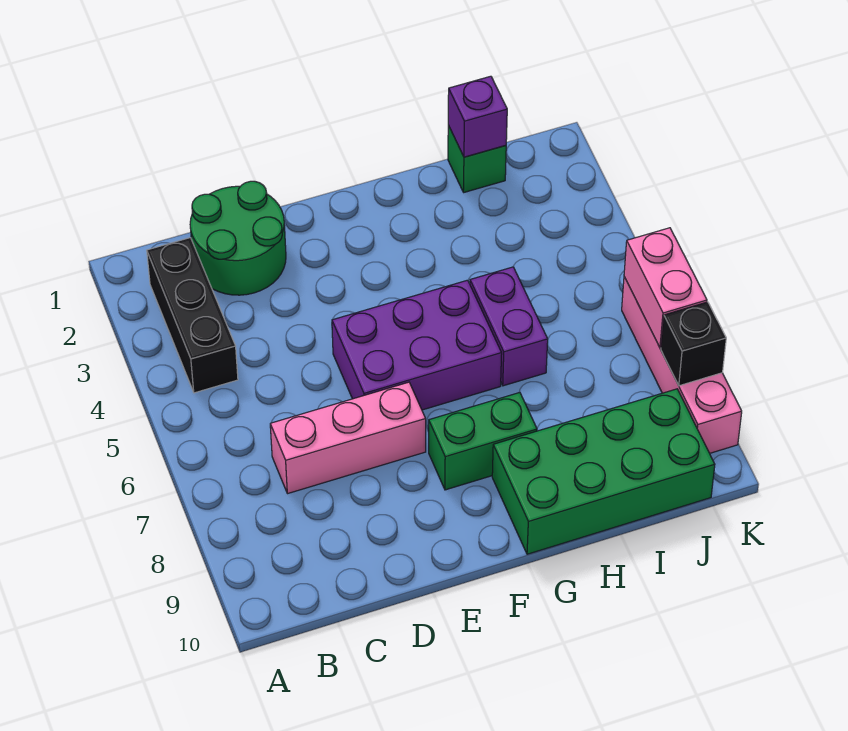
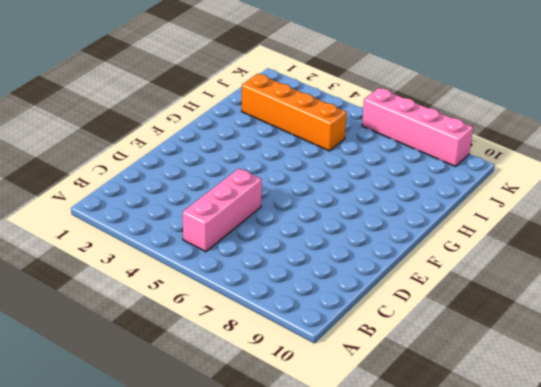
pink brick B5:D5 level 1 -> pink brick C7:E7 level 1
orange brick I2:I5 level 1 -> none
none -> black brick B2:B4 level 1
none -> green round brick C1:D2 level 1
none -> purple brick E5:G6 level 1

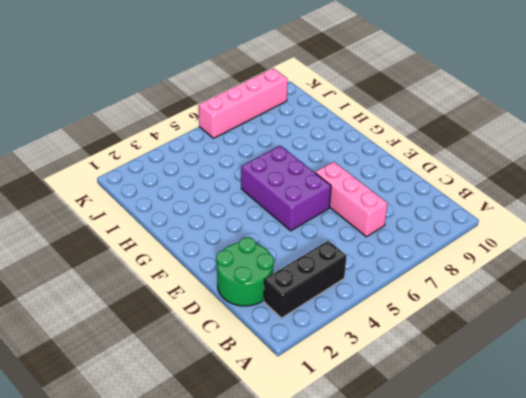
none -> green brick F8:G8 level 1
none -> green brick G9:J10 level 1
none -> purple brick H5:H6 level 1

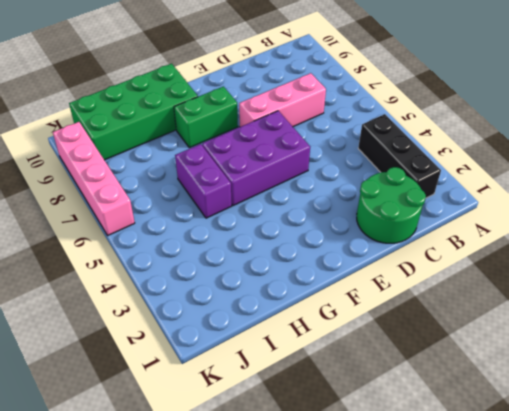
none -> green brick I1 level 1
none -> purple brick I1 level 2
none -> pink brick K6:K7 level 2

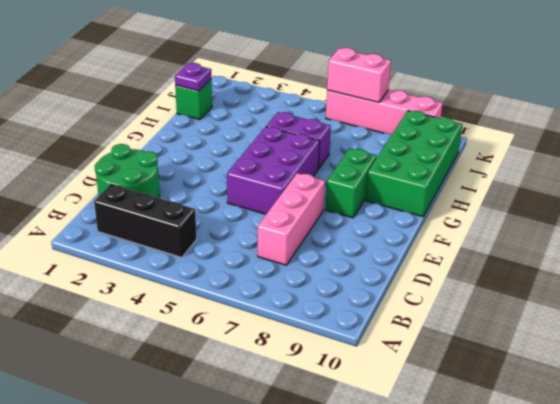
purple plate I1 level 2 -> purple brick I1 level 2
none -> black brick K8 level 2

